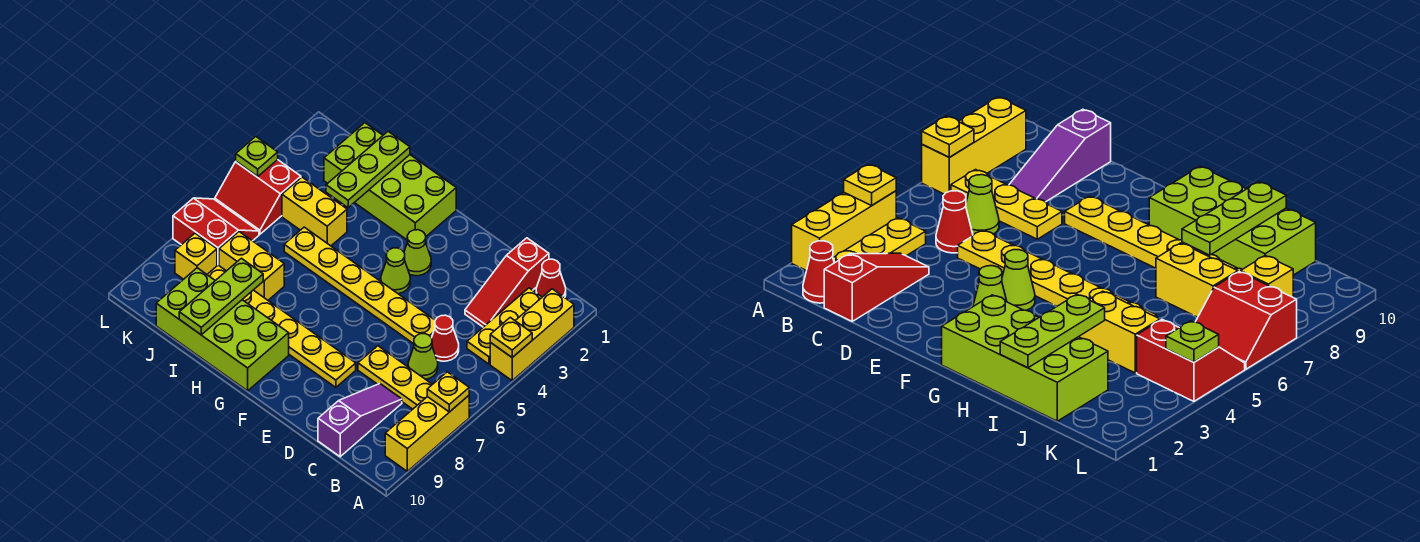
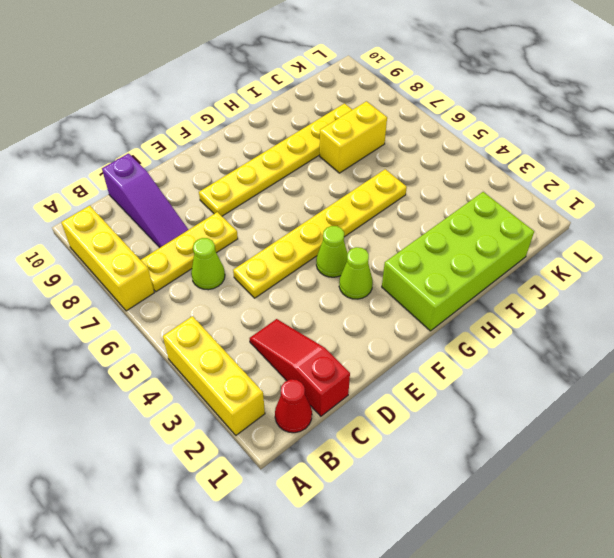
none -> yellow plate B2:B4 level 1
none -> red cone C5 level 1
none -> lime brick G9:J10 level 1

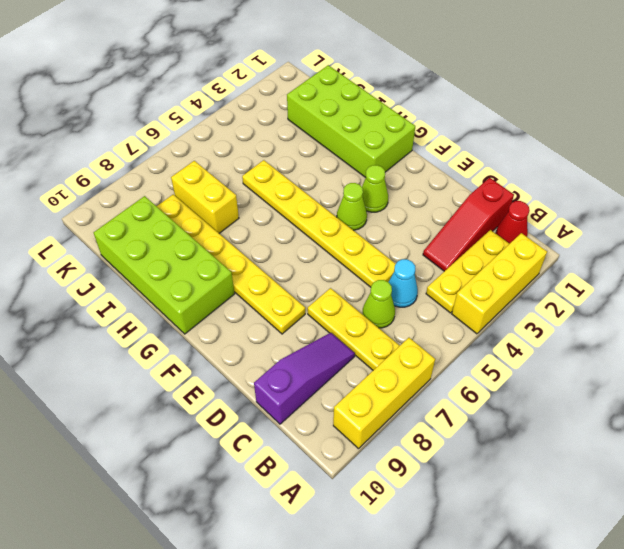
cyan cone C5 level 1 -> red cone C5 level 1
none -> yellow brick I4:J4 level 1
none -> red slope K4:L5 level 1 top 4
none -> red slope K6:L7 level 1 top 7

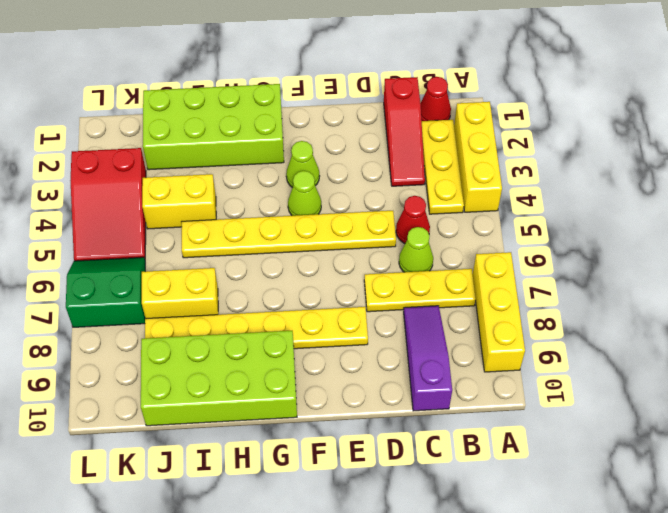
red slope K3:L5 level 1 top 3 -> red slope K4:L5 level 1 top 4
green slope K6:L7 level 1 top 7 -> red slope K6:L7 level 1 top 7
none -> yellow brick K8 level 1
none -> yellow plate A4 level 2
none -> yellow plate A7 level 2

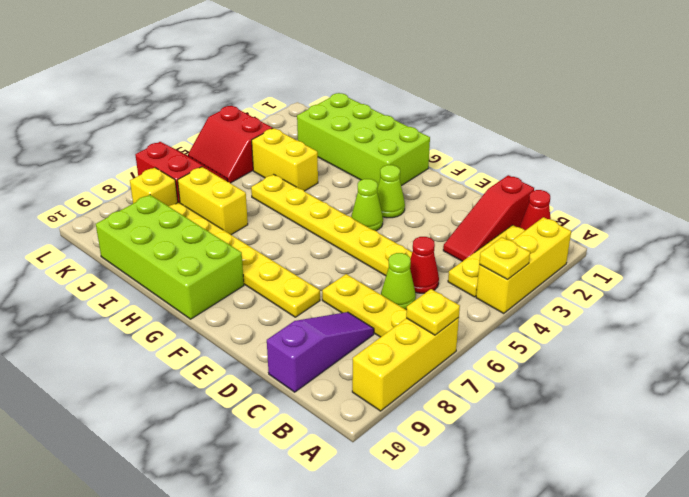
none -> lime plate I1:I3 level 2
none -> lime plate I8:I10 level 2
none -> lime plate L4 level 2

